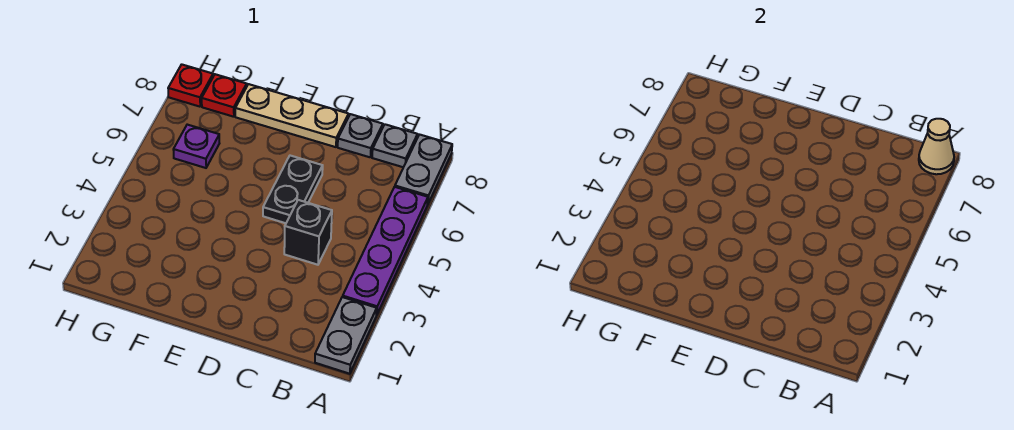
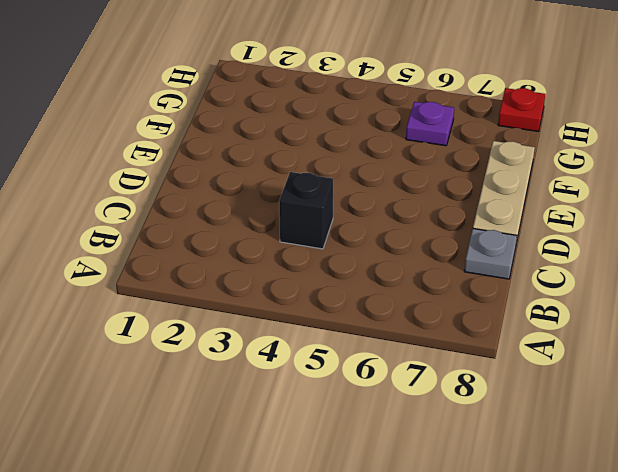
none -> grey plate A1:A2 level 1
none -> purple plate A3:A6 level 1
none -> grey plate A7:A8 level 1

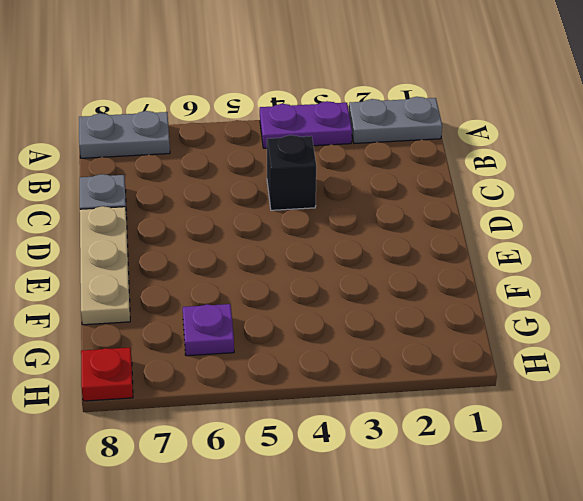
purple plate A3:A4 level 1 -> purple plate A3:A6 level 1
none -> grey plate B8 level 1
none -> black plate D5:D6 level 1
none -> red plate G8 level 1

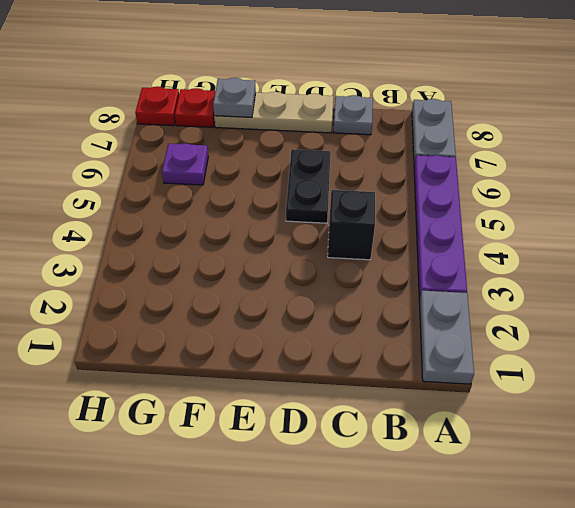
grey plate F8 level 2 -> grey plate B8 level 1
none -> tan cone A8 level 2

